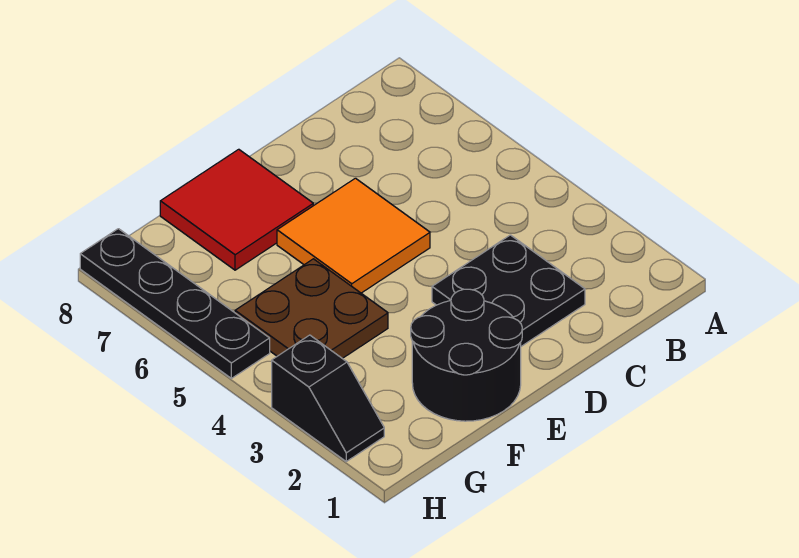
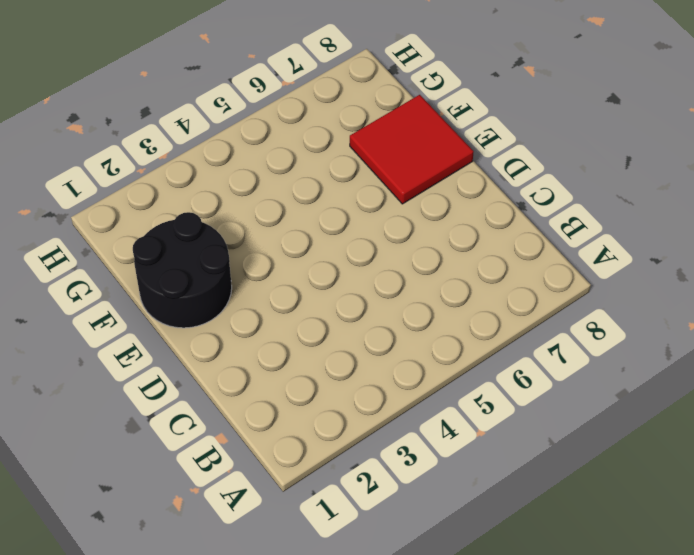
none -> black plate C2:D3 level 1
none -> orange tile D5:E6 level 1

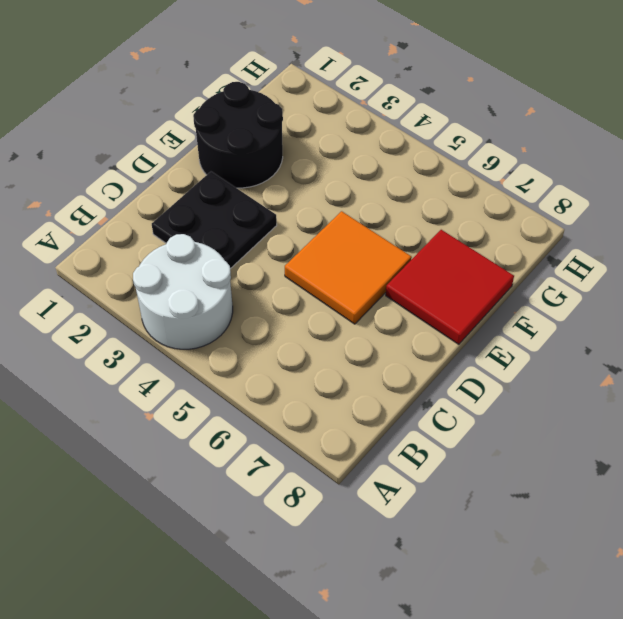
white round brick A3:B4 level 1 -> none
none -> brown plate F4:G5 level 1
none -> black slope H2:H3 level 1 top 3

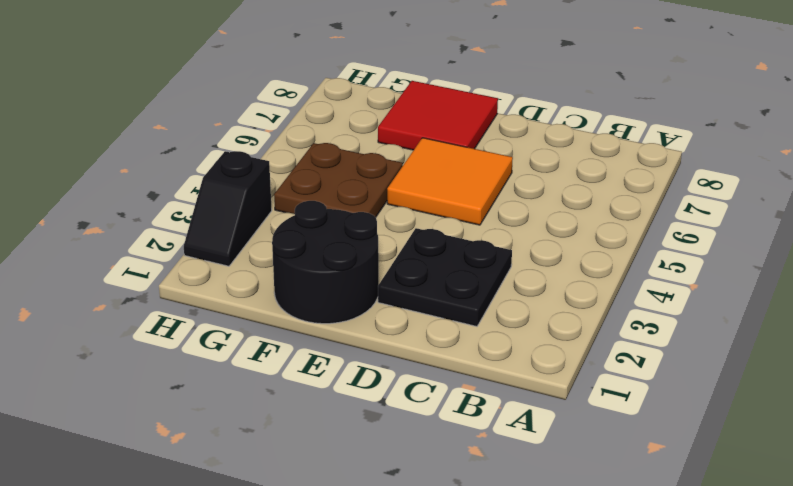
none -> black plate H5:H8 level 1

